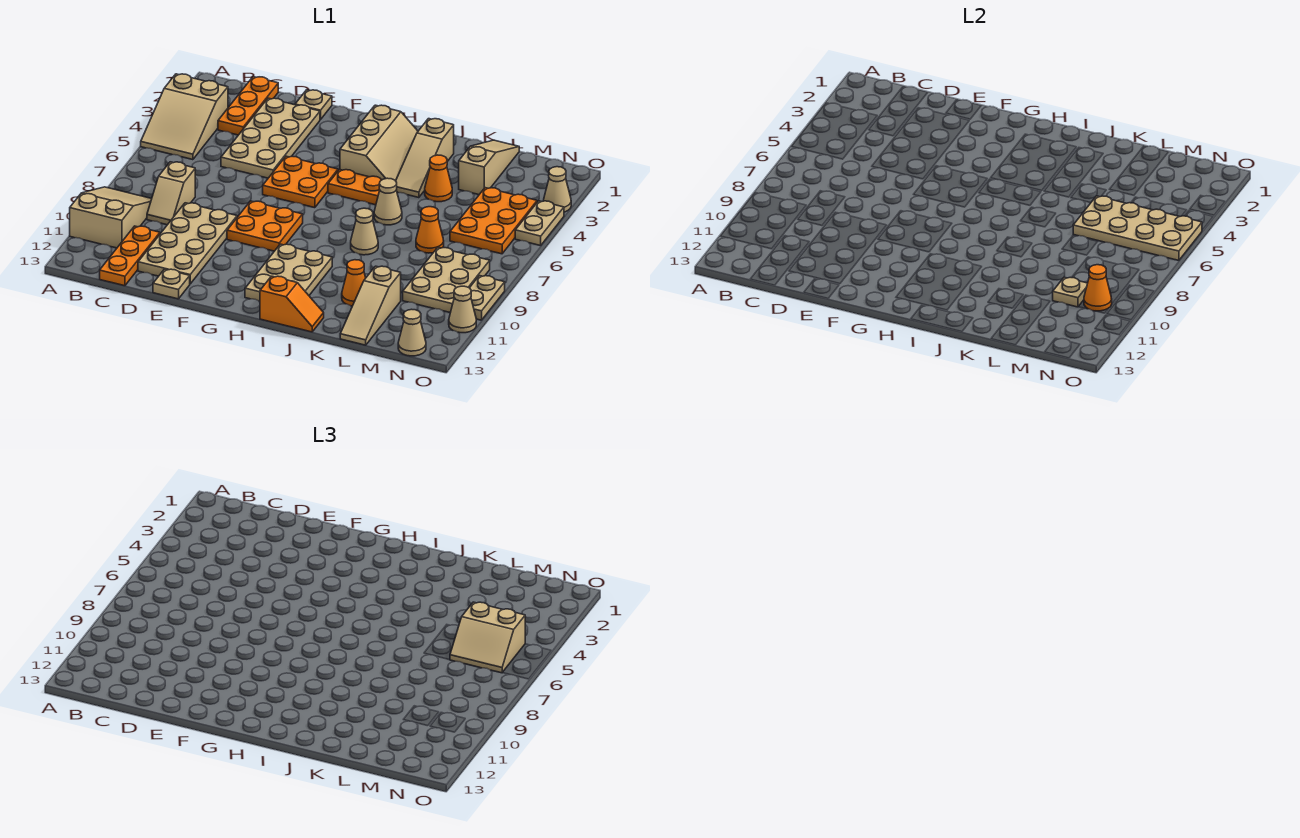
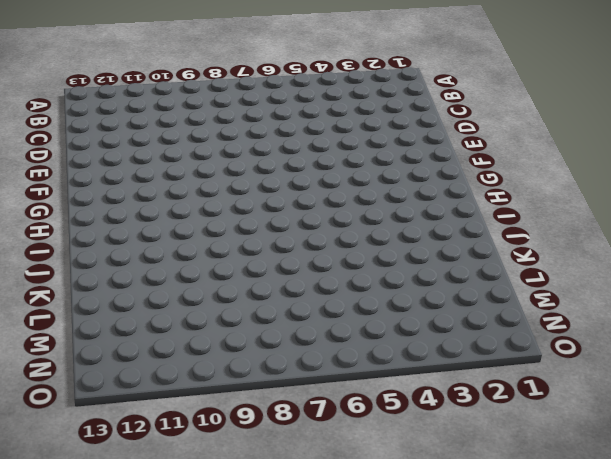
none -> tan slope A3:B5 level 1 top 3
none -> tan slope A9:B11 level 1 top 11
none -> orange plate C1:C3 level 1
none -> tan slope C8:C9 level 1 top 8

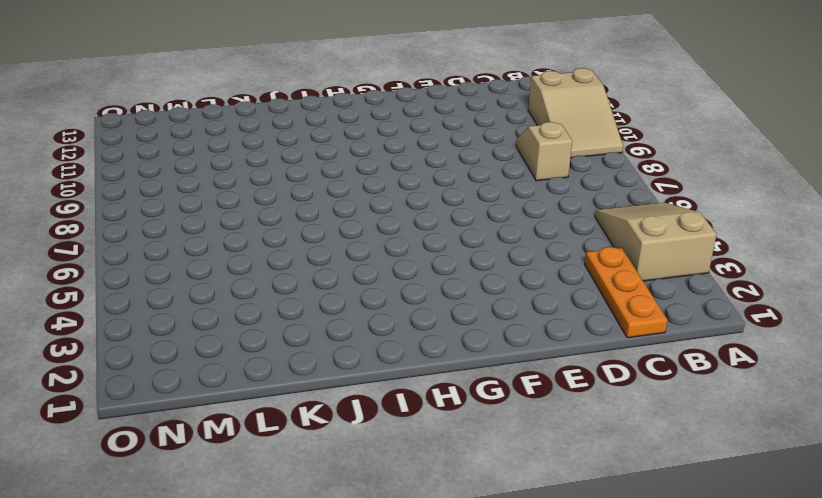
none -> orange plate C11:C13 level 1
none -> tan plate D2:E5 level 1
none -> tan plate D9:E12 level 1
none -> tan plate E1 level 1

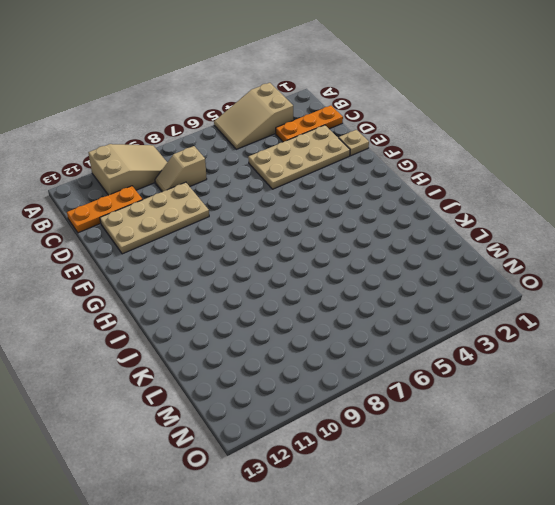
none -> tan plate E13 level 1
none -> orange plate F5:G6 level 1
none -> orange plate F8:G9 level 1
none -> tan slope H2:I4 level 1 top H

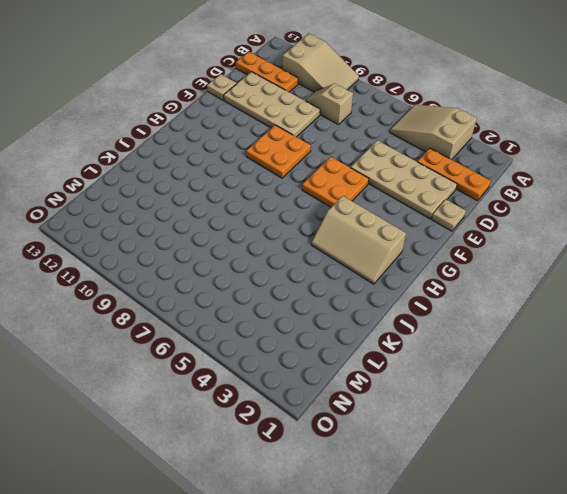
none -> orange plate H5:I5 level 1
none -> tan plate H10:I12 level 1
none -> orange slope I13:J13 level 1 top I
none -> tan slope J2:J4 level 1 top 2

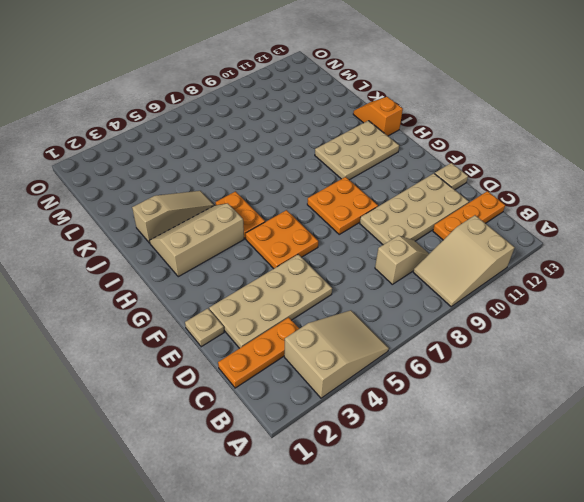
none -> tan cone J6 level 1
none -> tan cone J8 level 1
none -> orange cone K4 level 1
none -> orange cone K11 level 1

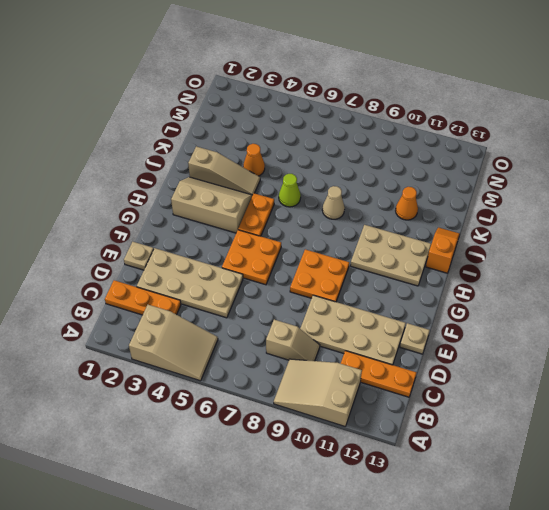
lime cone J6 level 1 -> tan cone J6 level 1
none -> tan slope L1:L3 level 1 top 3
none -> orange cone L7 level 1
none -> tan slope L11:L13 level 1 top 11
none -> orange plate M4:N6 level 1

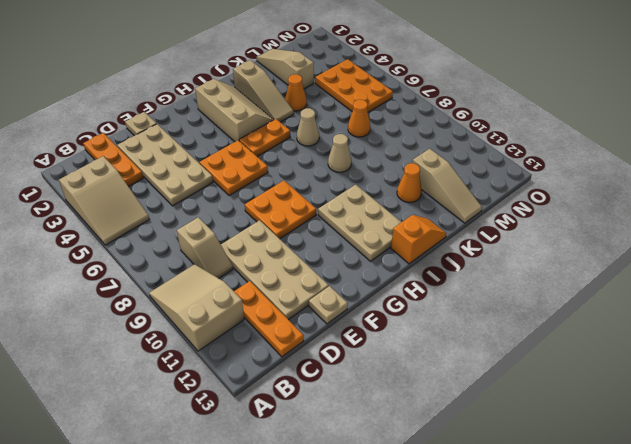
none -> tan plate M8:N10 level 1
none -> tan cone N13 level 1
none -> tan cone O3 level 1
none -> tan plate O4:O5 level 1

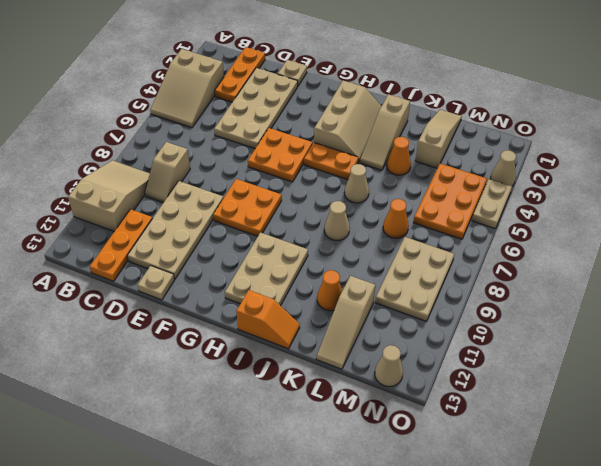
none -> tan plate O9:O10 level 1
none -> tan cone O11 level 1
none -> tan plate L5:O6 level 2
none -> tan plate M10 level 2

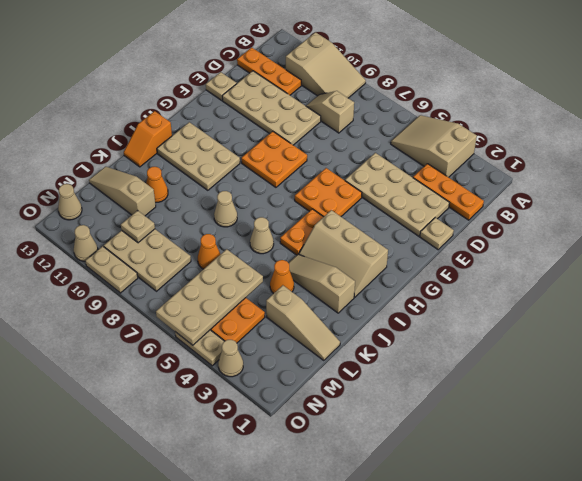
none -> orange cone N10 level 2
none -> tan slope M5:N6 level 3 top 5

